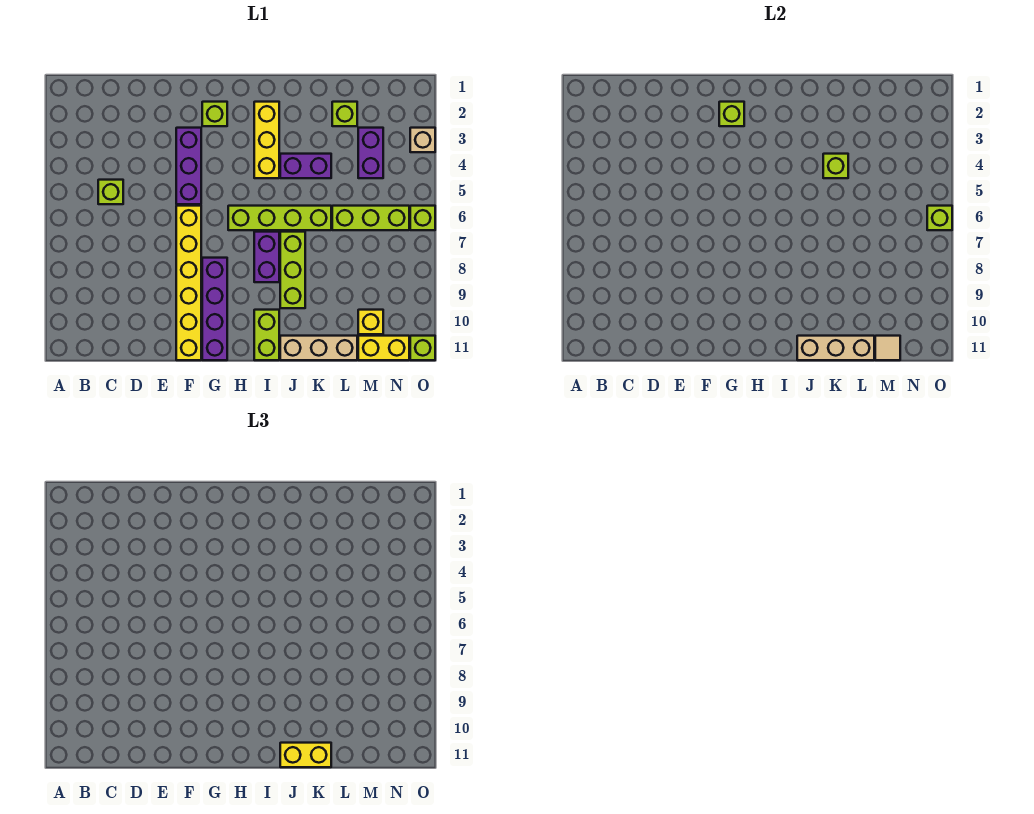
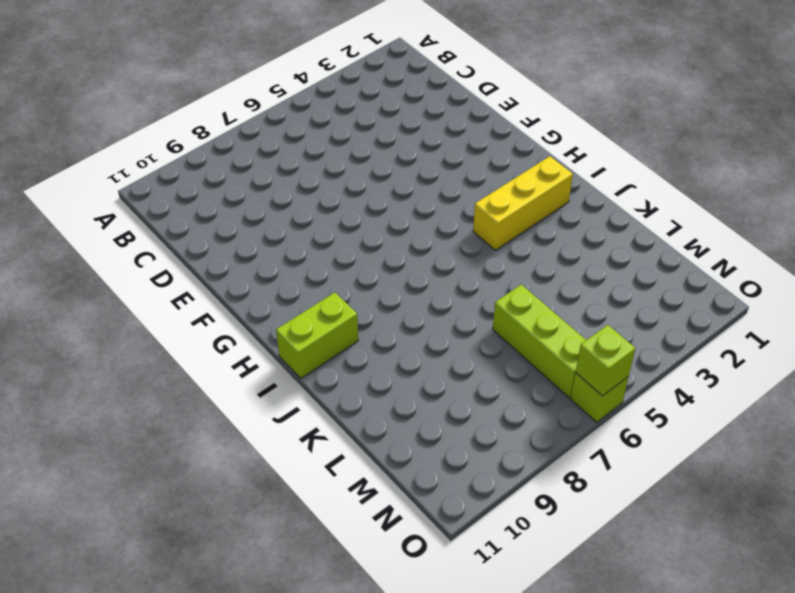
none -> lime brick C5 level 1
none -> purple brick F3:F5 level 1
none -> yellow brick F6:F11 level 1

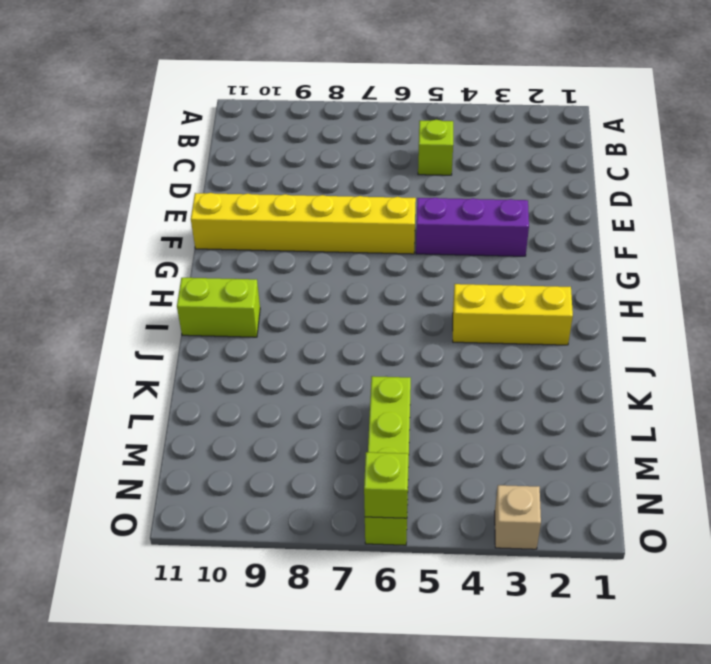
none -> lime brick G2 level 1
none -> purple brick G8:G11 level 1
none -> lime brick H6:K6 level 1

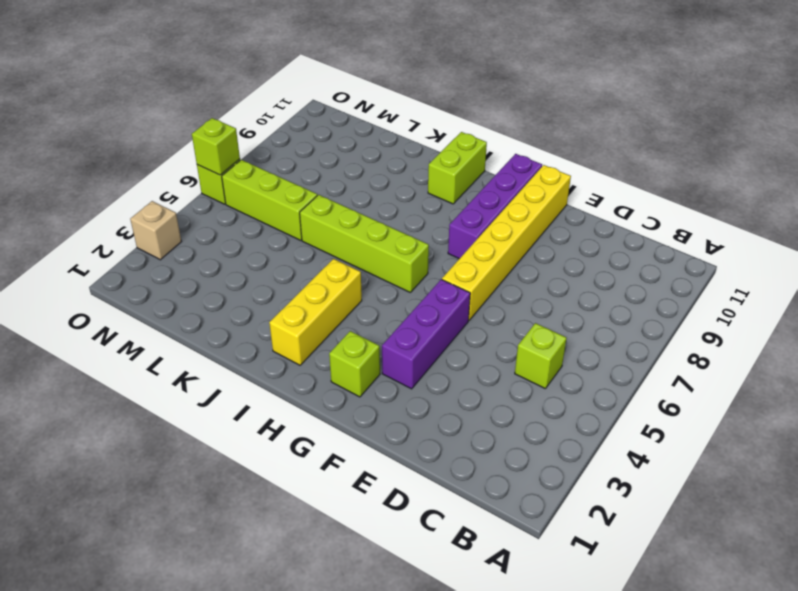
none -> purple brick I7:I8 level 1
none -> purple brick J4:K4 level 1
none -> lime brick J7:J9 level 1

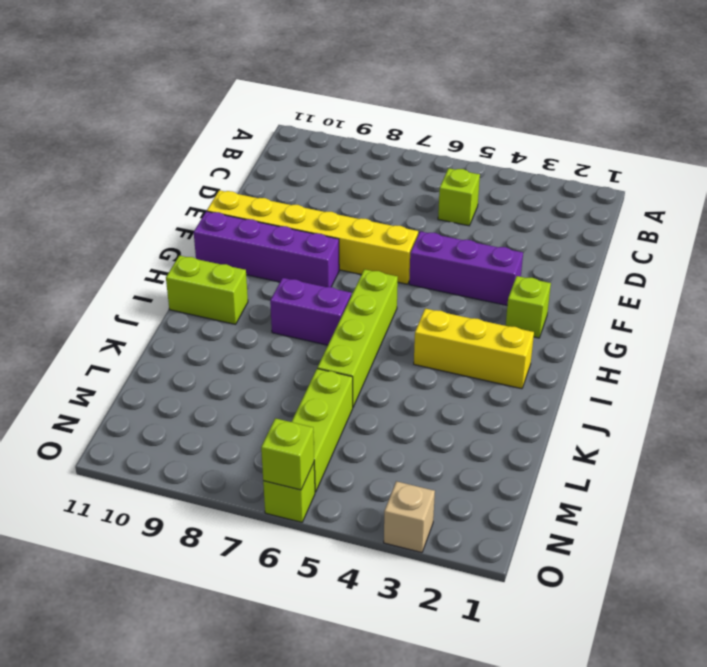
none -> purple brick J4:K4 level 1
none -> lime brick J7:J9 level 1
none -> tan brick J11:L11 level 1

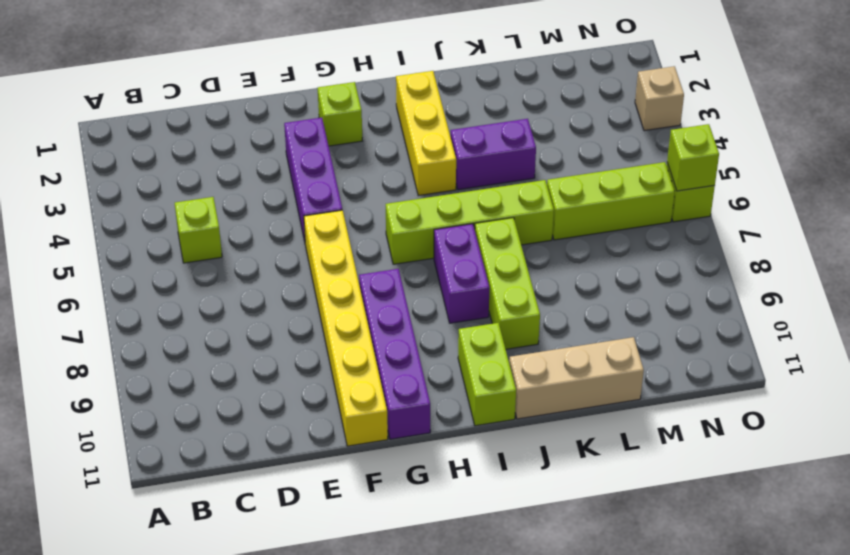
none -> lime brick L2 level 1
none -> purple brick M3:M4 level 1
none -> yellow brick M10 level 1

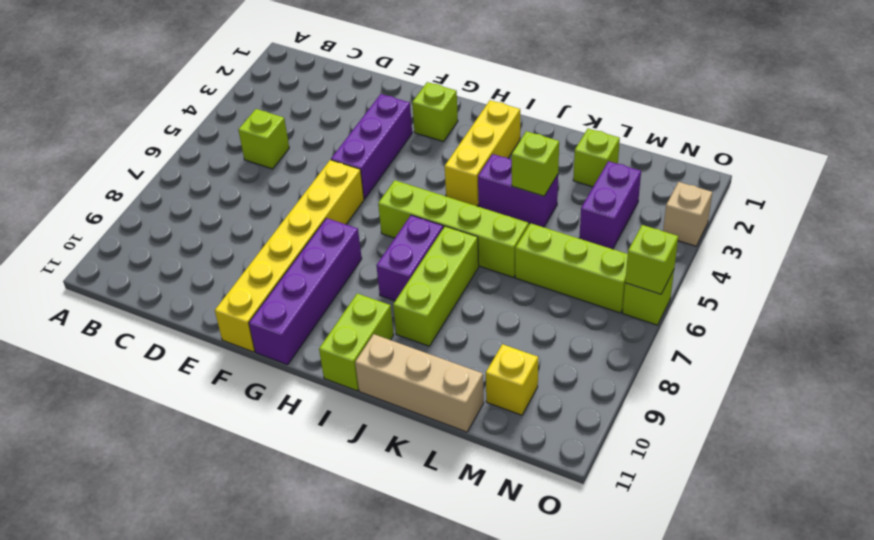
none -> yellow brick M11:N11 level 1
none -> lime brick O11 level 1
none -> lime brick G2 level 2

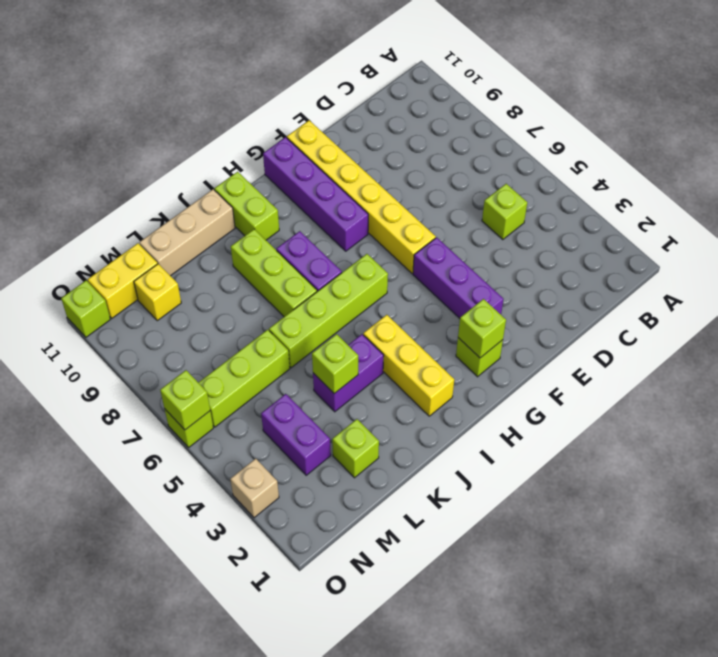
none -> tan brick J11:L11 level 2
none -> tan tile M11 level 2
none -> yellow brick J11:K11 level 3

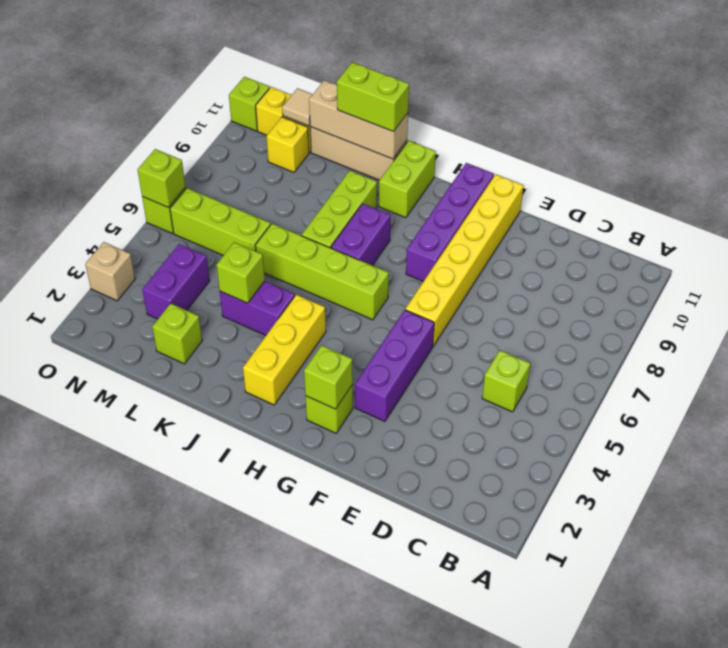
lime brick J11:K11 level 3 -> yellow brick J11:K11 level 3

